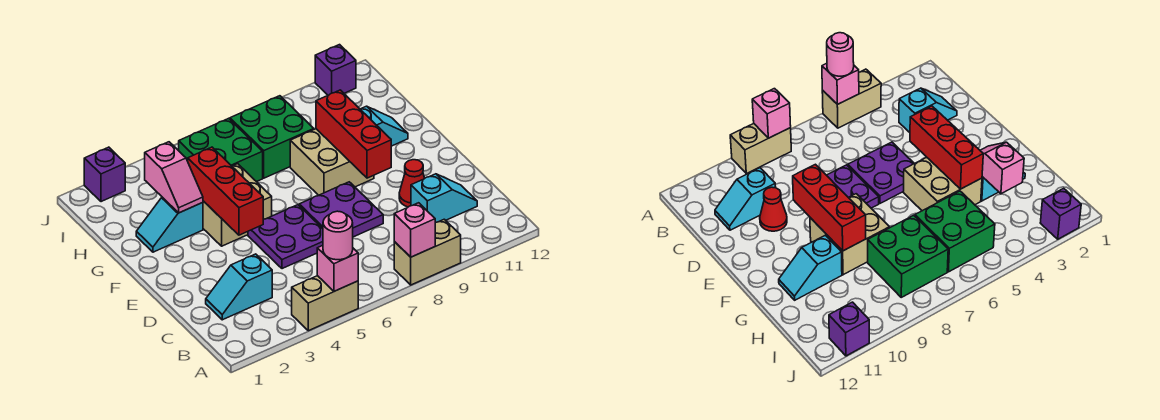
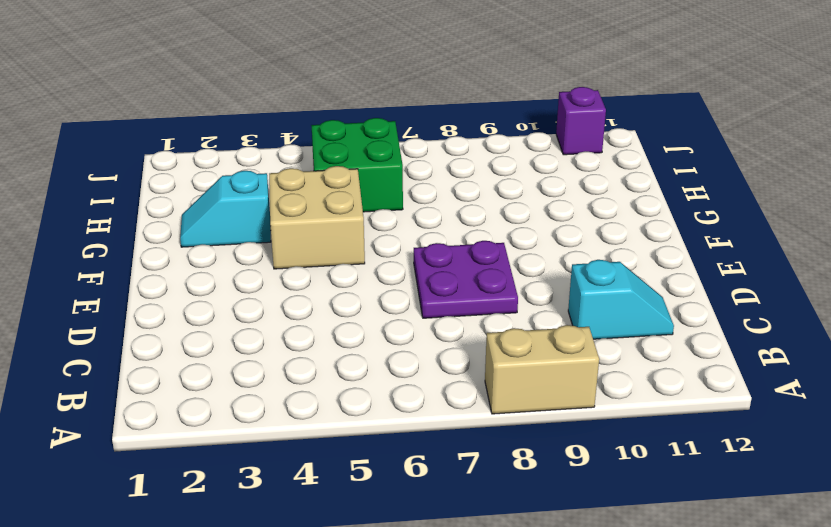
none -> tan brick A4:A5 level 1
none -> cyan slope C2:C3 level 1 top 3
none -> purple plate D5:E6 level 1

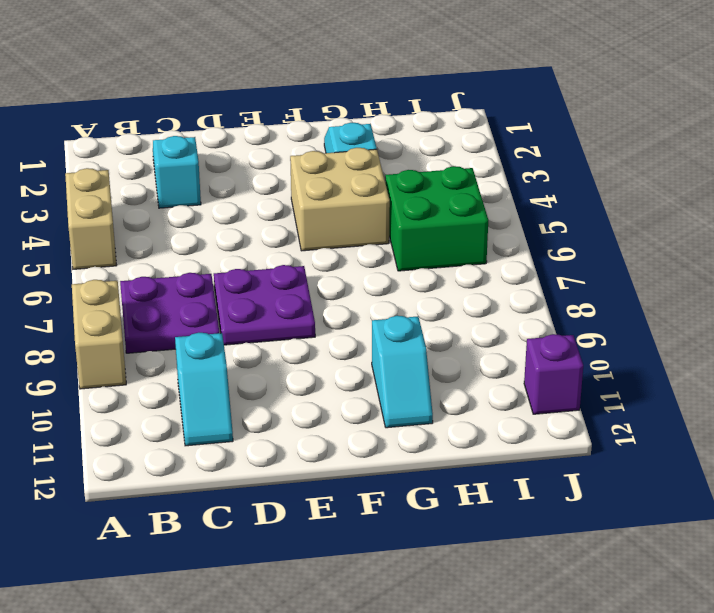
purple plate B7:C8 level 1 -> purple plate D5:E6 level 1
none -> red cone D10 level 1
none -> tan brick F8:G9 level 1
none -> green brick H7:I8 level 1

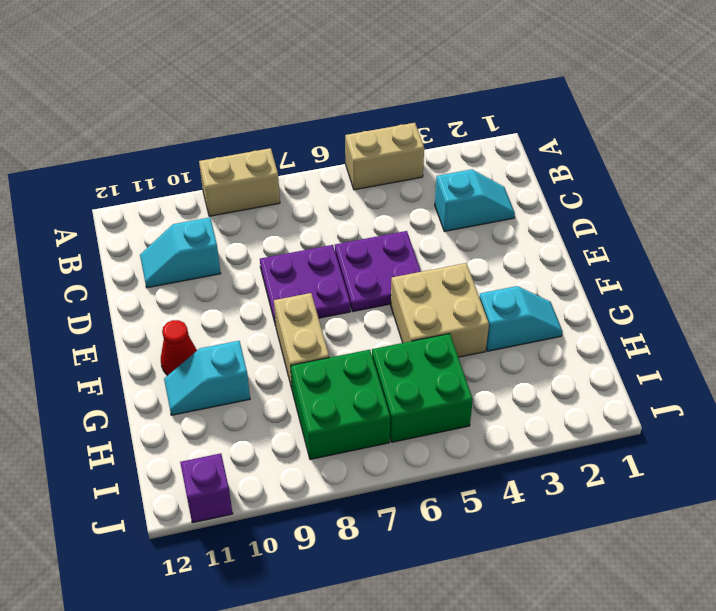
tan brick F8:G8 level 1 -> tan brick F8:G9 level 1
red cone F11 level 1 -> red cone D10 level 1
none -> purple brick J2 level 1
none -> pink brick A5 level 2
none -> pink brick A8 level 2

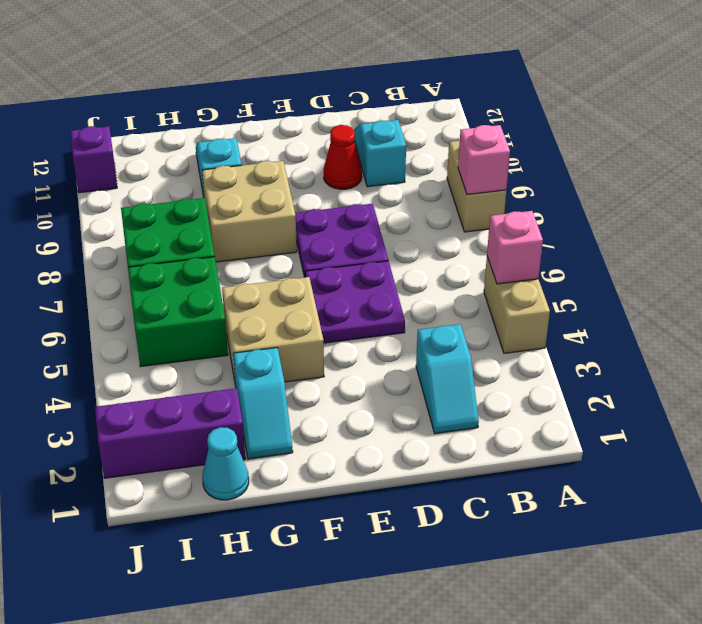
cyan cone H1 level 1 -> none
purple brick H2:J2 level 1 -> purple brick J2 level 1
none -> red brick E4:G4 level 2
none -> red brick E9:G9 level 2
none -> pink slope G3:H3 level 2 top H

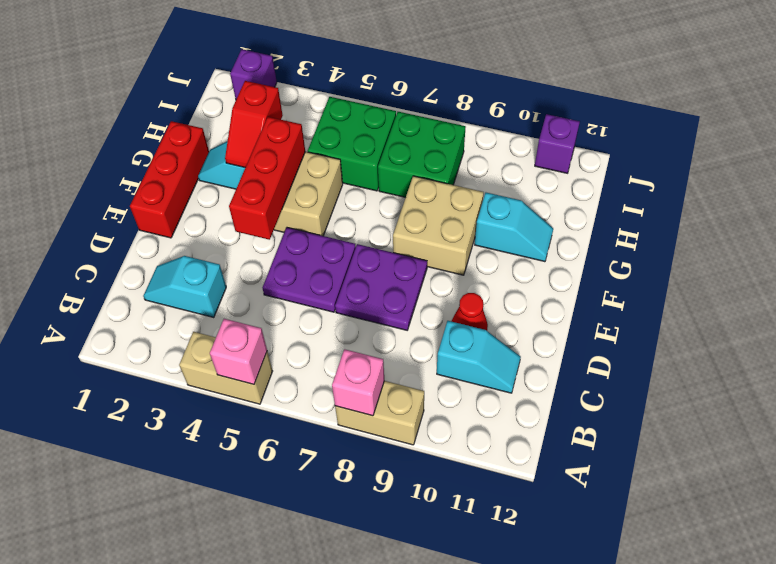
red brick E1:G1 level 1 -> red brick E9:G9 level 2
red slope G3:H3 level 2 top H -> pink slope G3:H3 level 2 top H
none -> pink round brick A5 level 3

